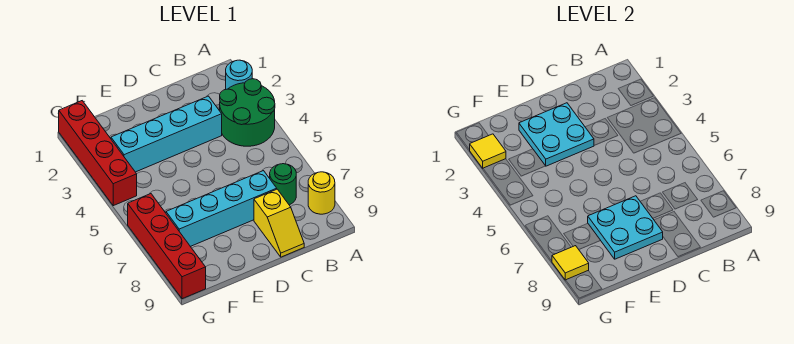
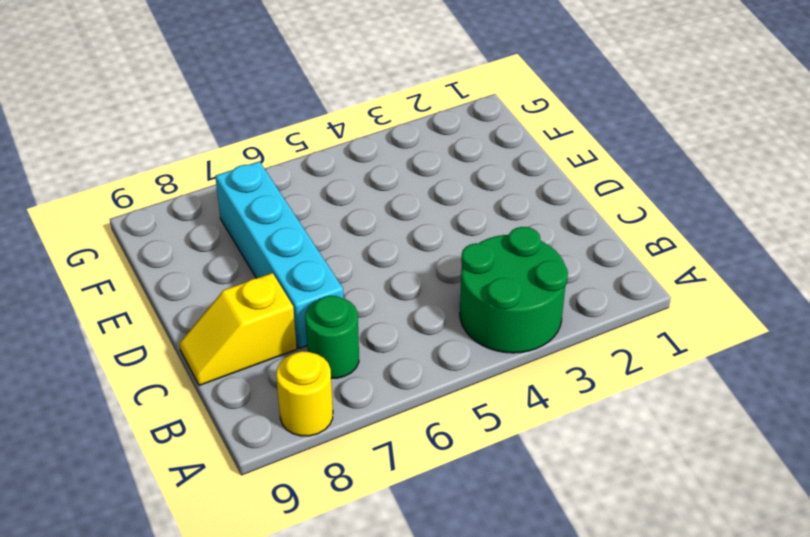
none -> cyan round brick A2 level 1
none -> cyan brick C3:F3 level 1
none -> red brick G1:G4 level 1

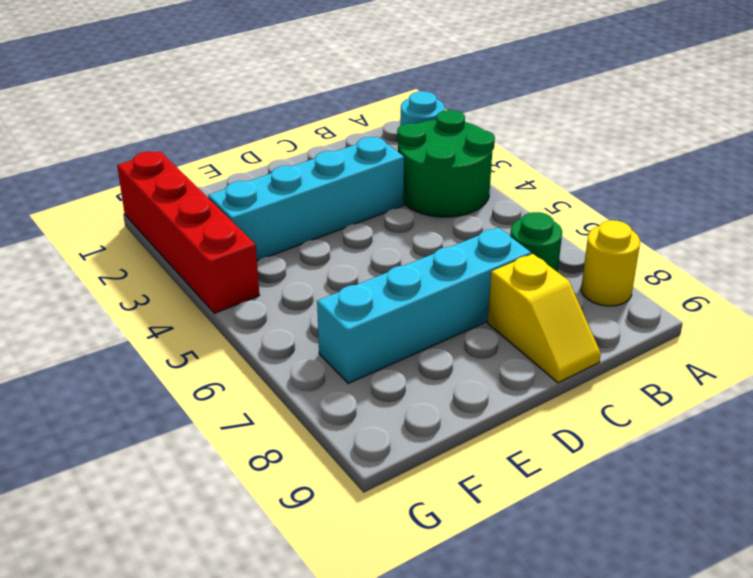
none -> red brick G6:G9 level 1
none -> cyan plate D2:E3 level 2
none -> cyan plate D7:E8 level 2

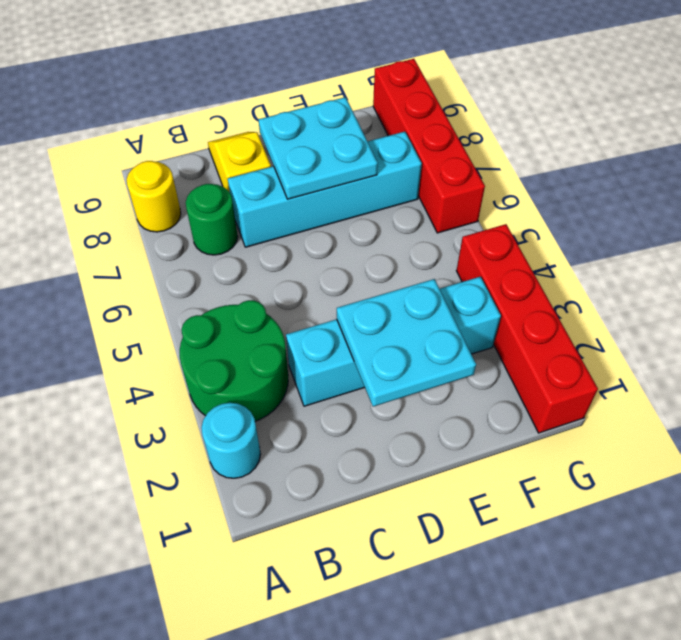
none -> yellow tile G2 level 2
none -> yellow tile G8 level 2

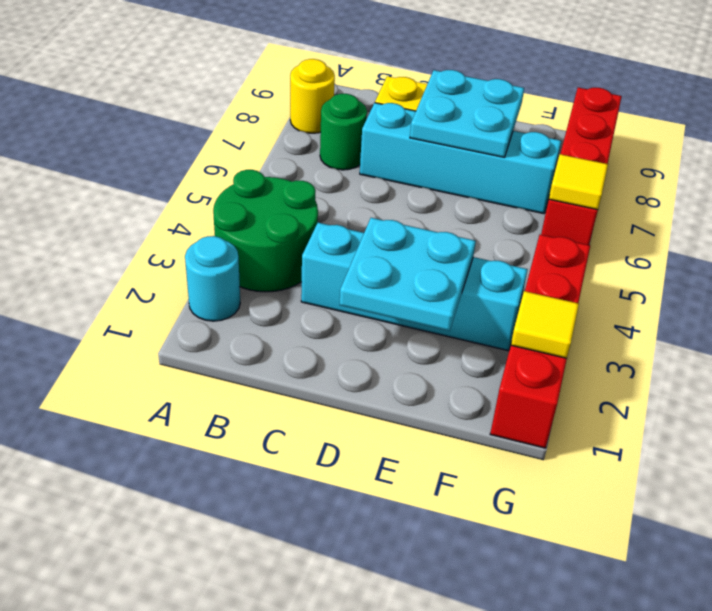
yellow tile G6 level 2 -> yellow tile G8 level 2

